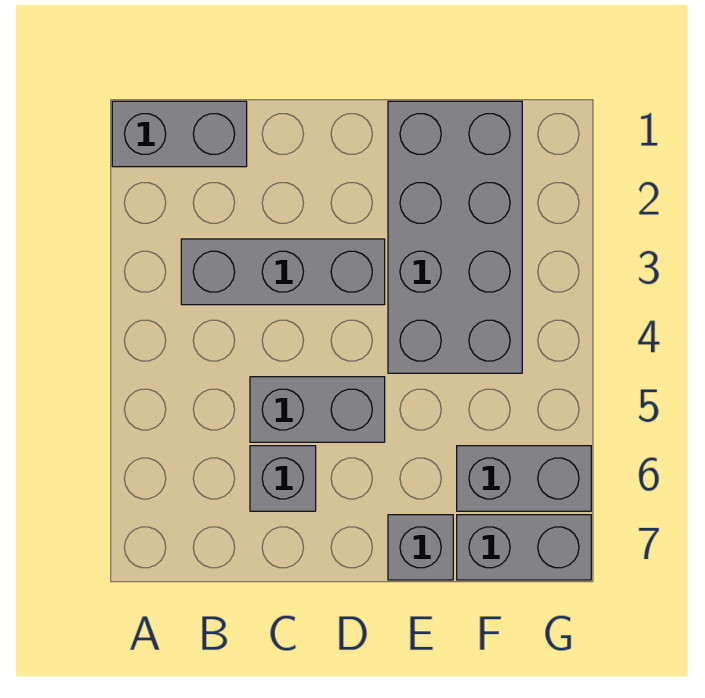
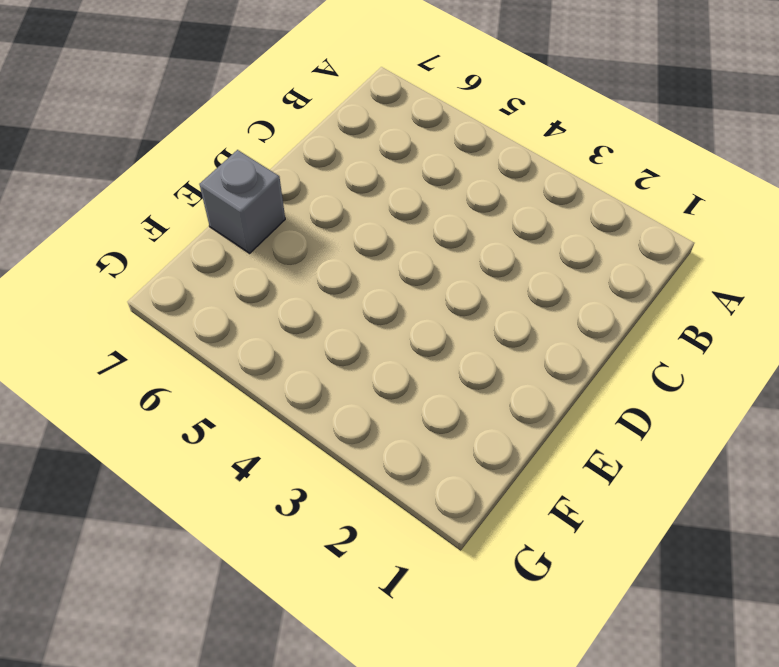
none -> grey brick A1:B1 level 1
none -> grey brick B3:D3 level 1

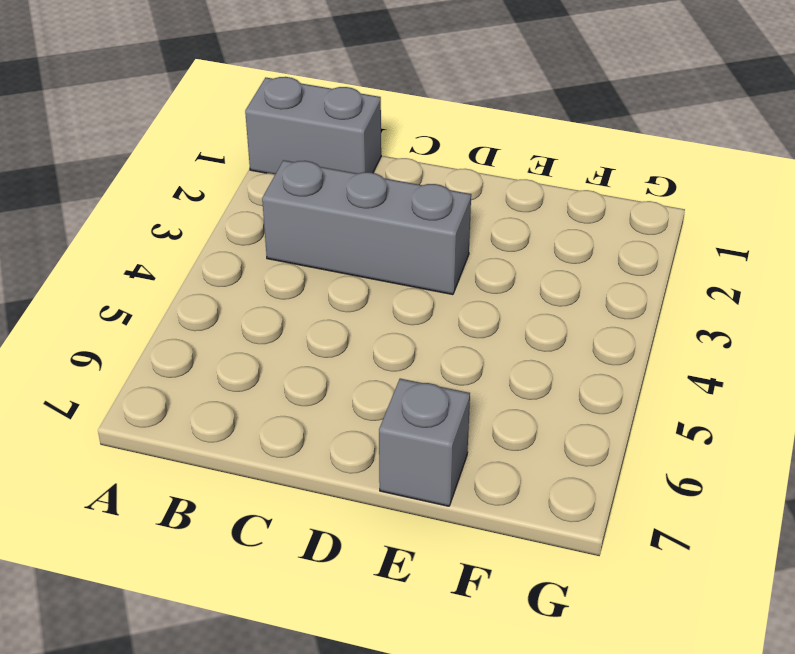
none -> grey brick C5:D5 level 1
none -> grey brick C6 level 1

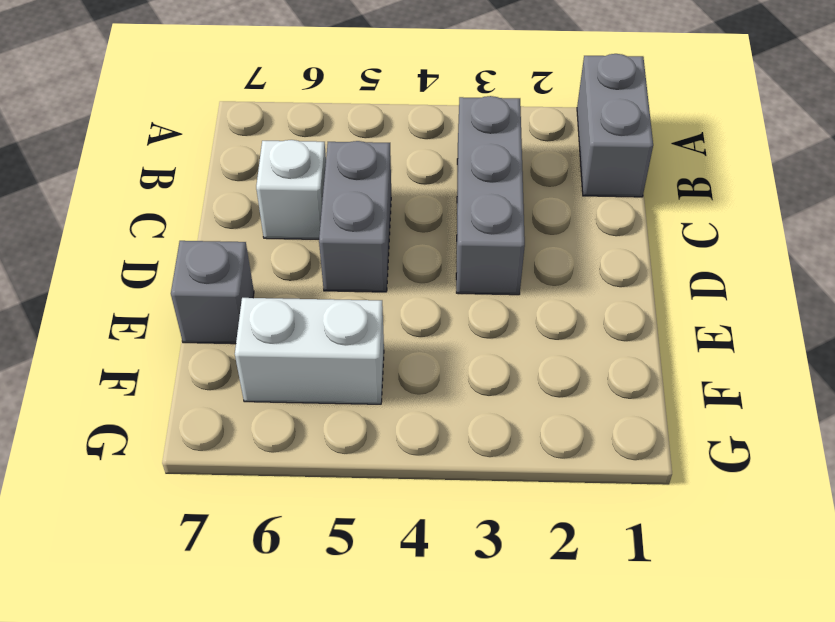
white brick C6 level 1 -> grey brick C6 level 1
white brick F5:F6 level 1 -> grey brick F6:G6 level 1
none -> grey brick E1:F4 level 1
none -> grey brick F7:G7 level 1

